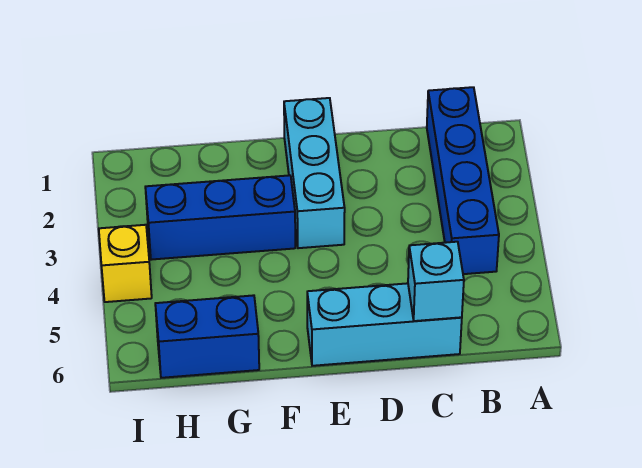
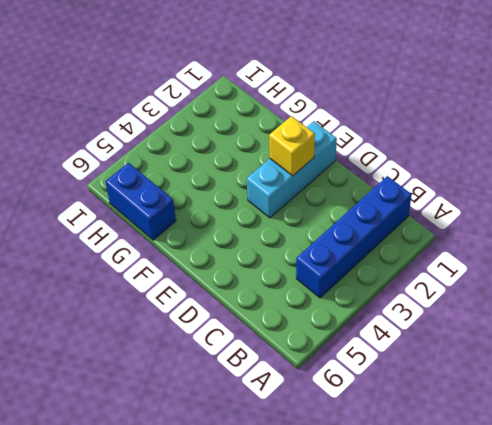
yellow brick E2 level 2 -> yellow brick I4 level 1
none -> cyan brick C6:E6 level 1
none -> blue brick F3:H3 level 1

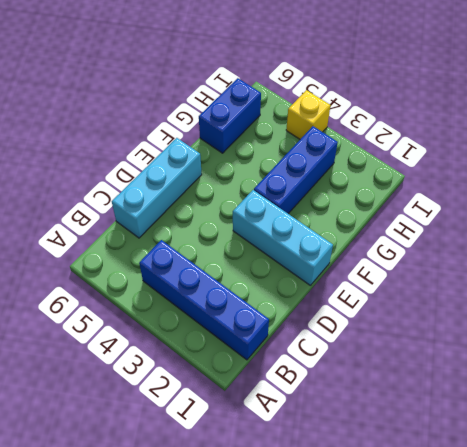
none -> cyan brick C6 level 2

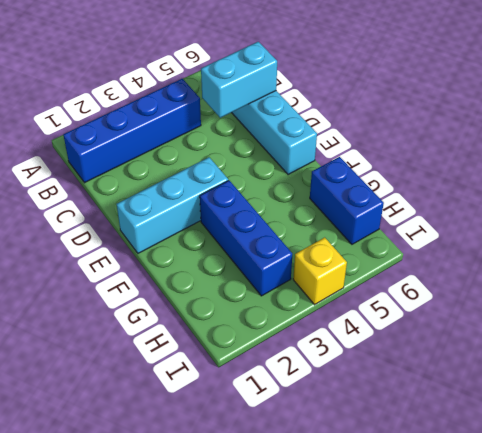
cyan brick C5:C6 level 2 -> cyan brick C6 level 2

